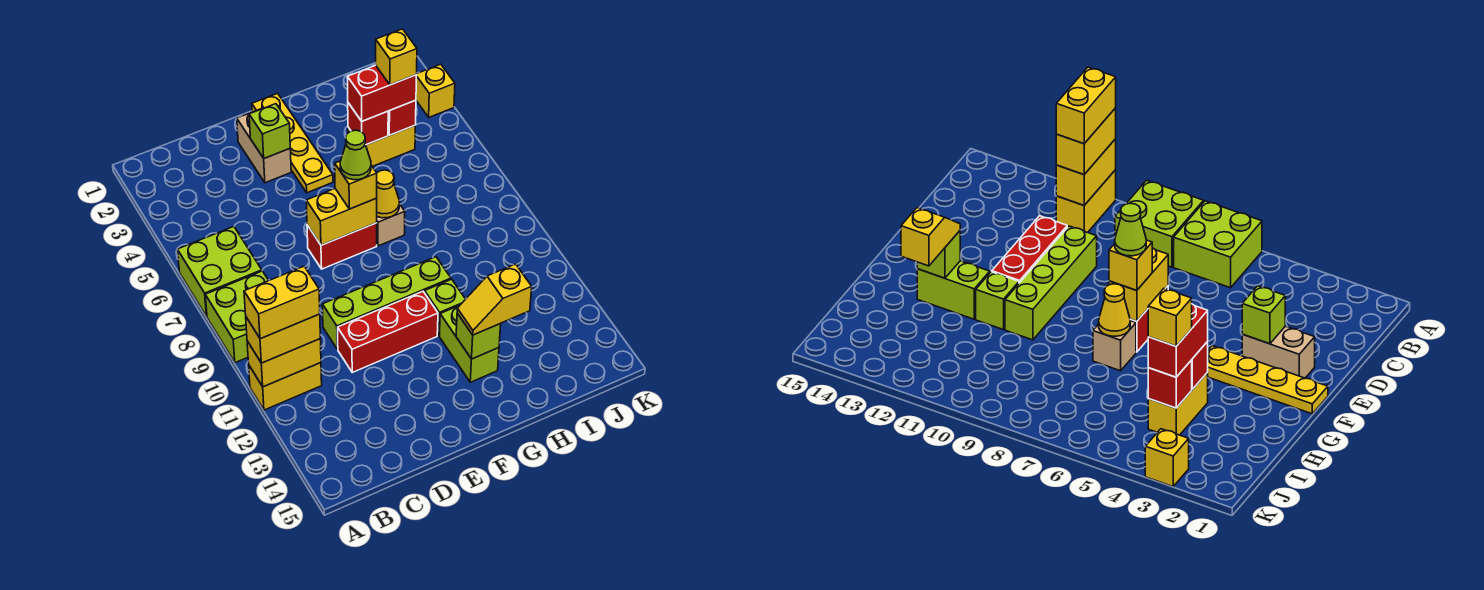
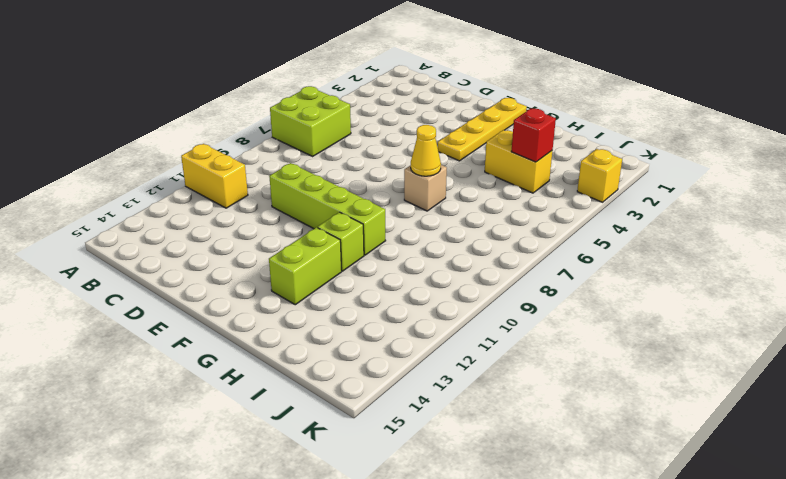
none -> lime brick A8:B9 level 1
none -> red brick D11:F11 level 1
none -> tan brick E2:E3 level 1

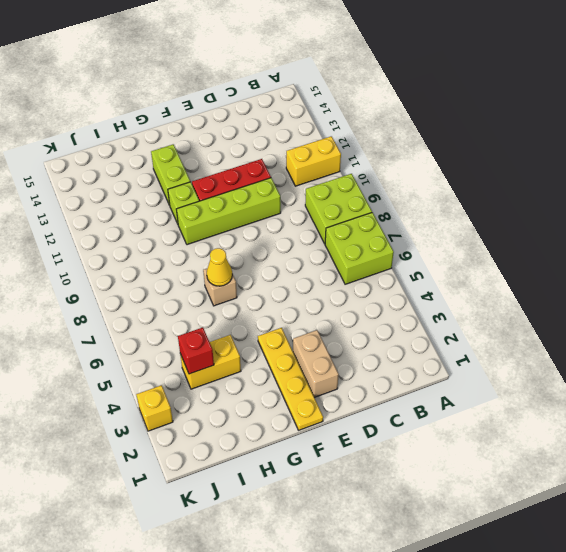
none -> red brick E7:F7 level 1
none -> yellow brick A11:B11 level 2
none -> lime brick E3 level 2

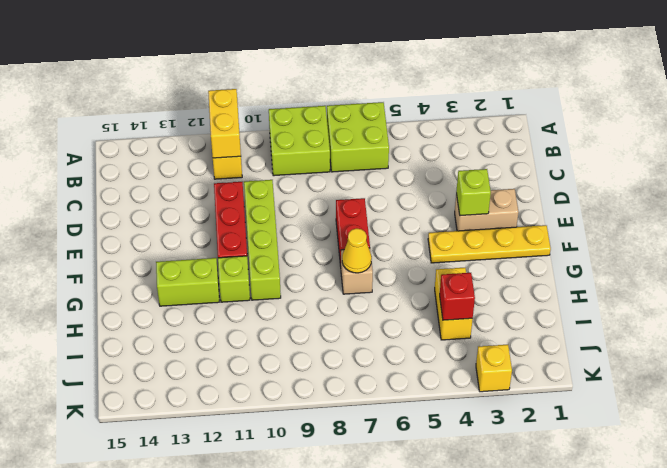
none -> yellow brick E7:F7 level 2
none -> lime brick G13 level 2
none -> red brick H4 level 2

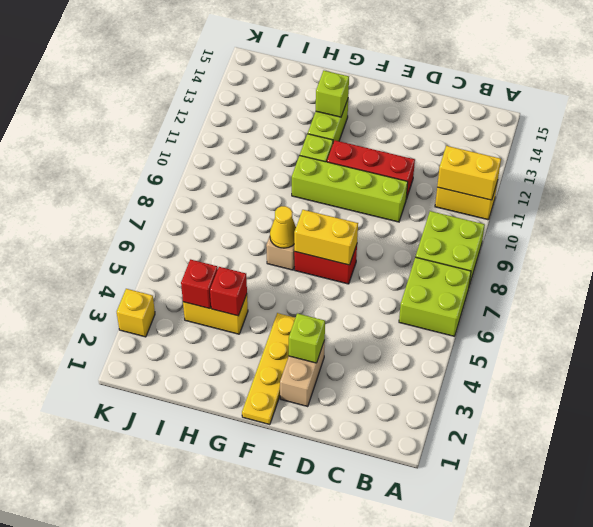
none -> yellow brick A11:B11 level 3
none -> yellow brick F7 level 3
none -> yellow slope G13:H13 level 3 top H

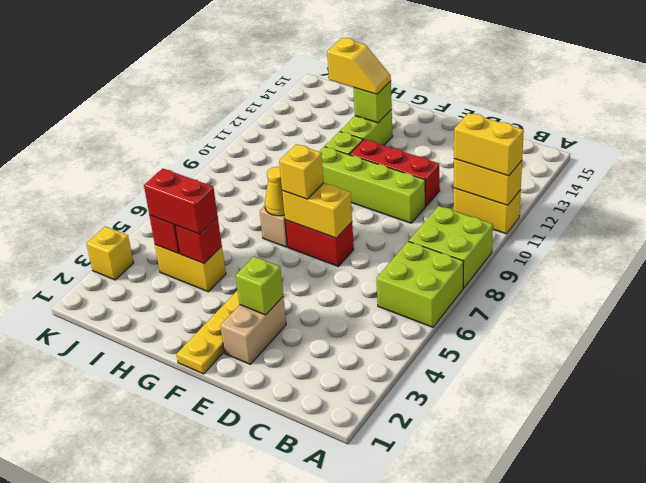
none -> yellow brick A11:B11 level 4
none -> lime cone F7 level 4
none -> yellow brick I4 level 4

